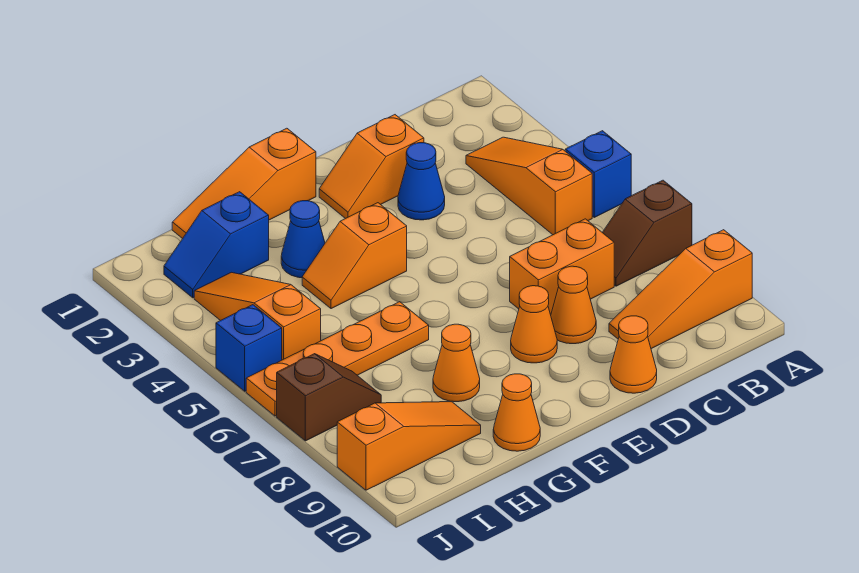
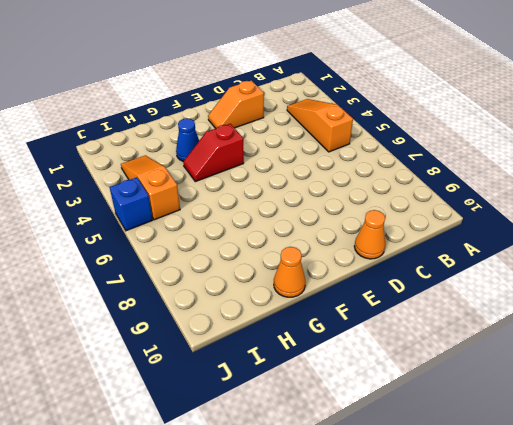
red slope F4:G4 level 1 top F -> orange slope F4:G4 level 1 top F
none -> blue brick A5 level 1
none -> brown slope A7:B7 level 1 top A
none -> orange slope A9:C9 level 1 top A

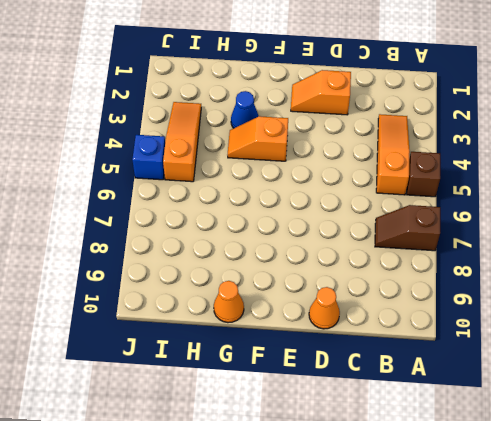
brown brick A5 level 1 -> blue brick A5 level 1
none -> orange slope A9:C9 level 1 top A
none -> orange brick C7:D7 level 1
none -> blue cone D3 level 1

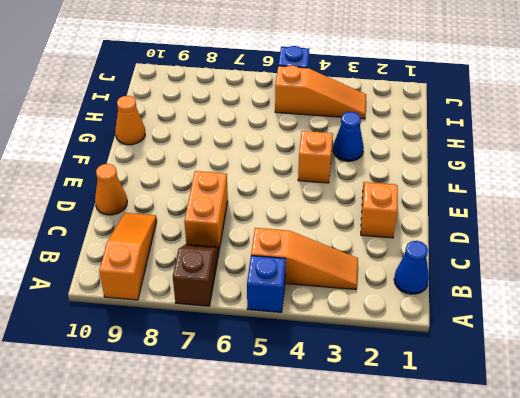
blue cone B1 level 1 -> blue cone D3 level 1
none -> orange cone D8 level 1
none -> orange cone E8 level 1
none -> orange slope F1:H1 level 1 top F

